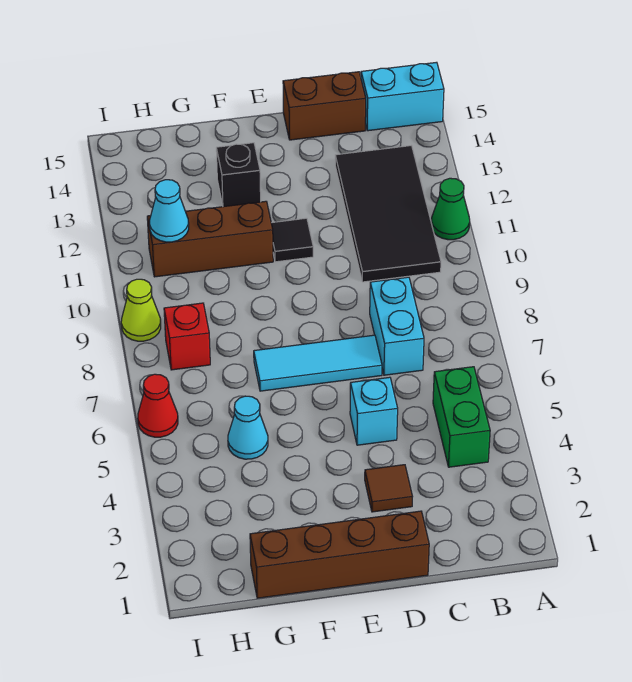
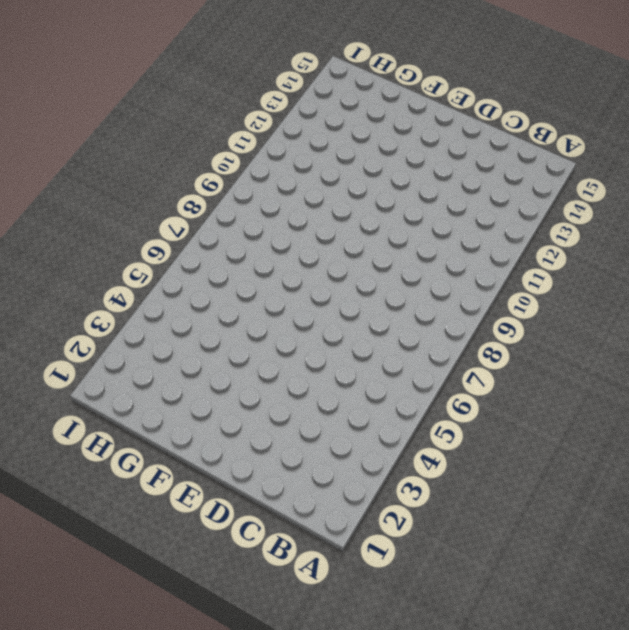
none -> green cone A11 level 1
none -> cyan brick A15:B15 level 1
none -> green brick B4:B5 level 1

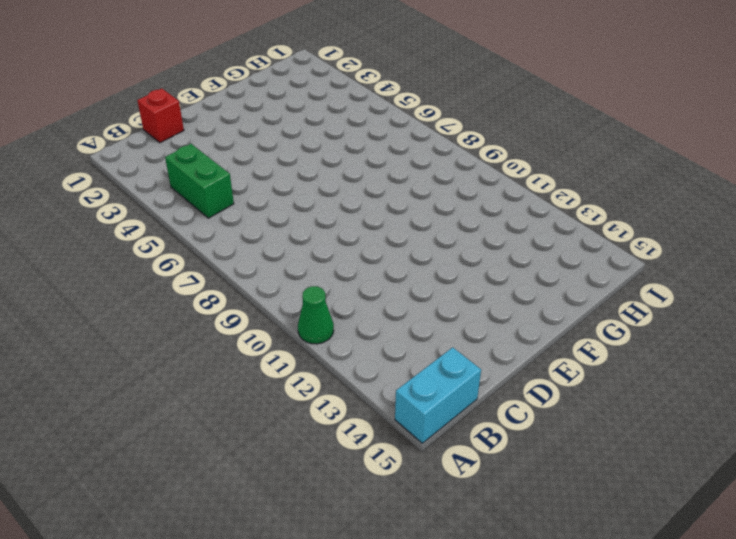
red brick C1 level 1 -> red brick H8 level 1
none -> black tile B10:C13 level 1
none -> cyan brick C7:C8 level 1
none -> brown brick C15:D15 level 1

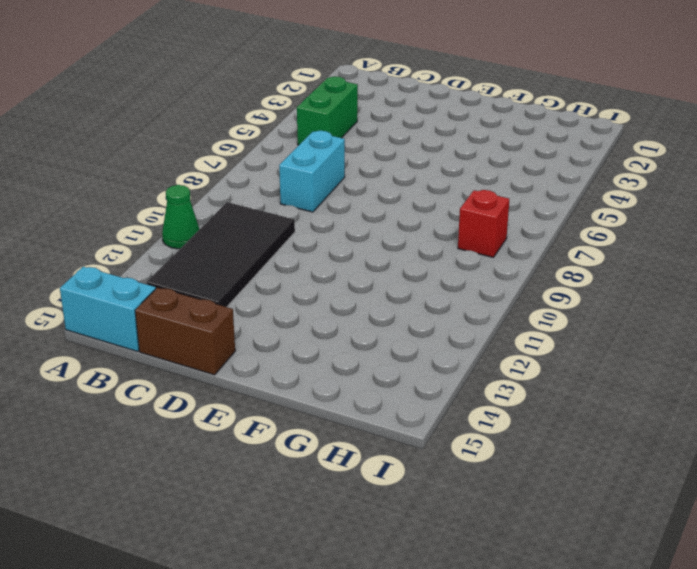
none -> brown brick D1:G1 level 1
none -> brown tile D3 level 1
none -> cyan brick D5 level 1

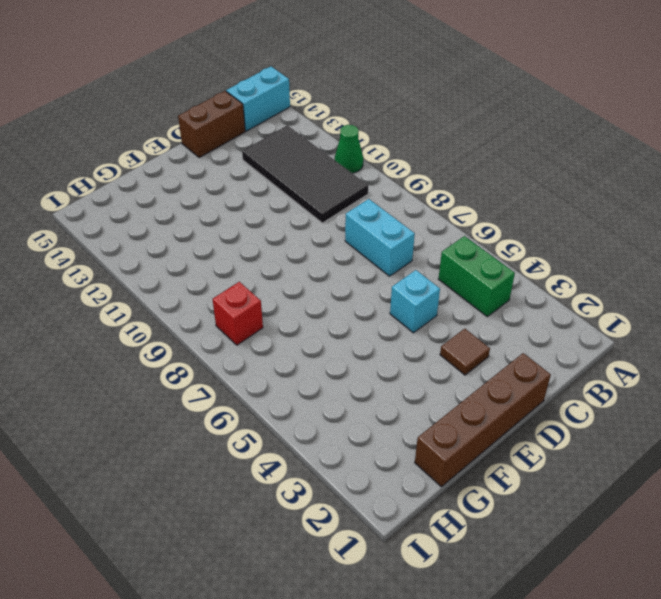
none -> cyan tile D7:F7 level 1
none -> black tile E11 level 1
none -> brown brick F11:H11 level 1

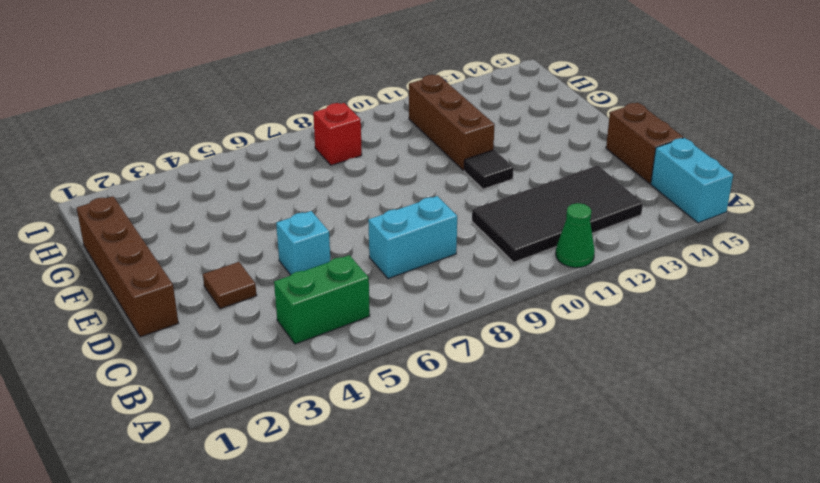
none -> cyan tile D7:F7 level 1
none -> black brick F13 level 1
none -> cyan cone G5 level 1

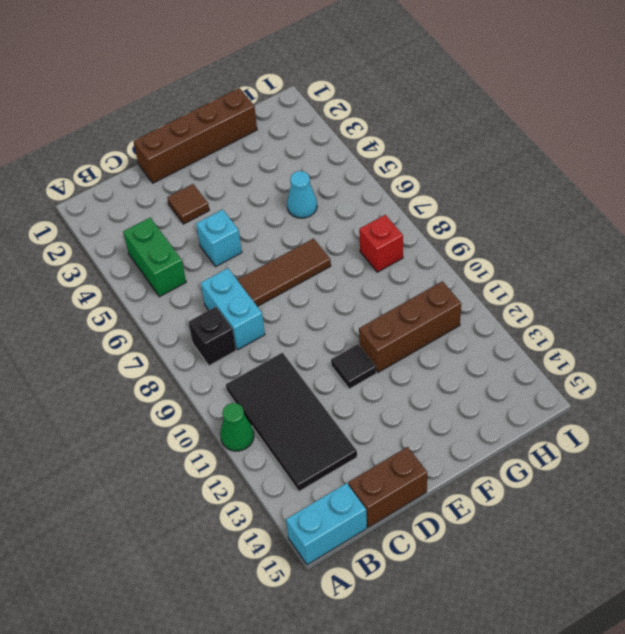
black brick B8 level 1 -> black brick F13 level 1
brown tile D7:F7 level 1 -> cyan tile D7:F7 level 1
none -> red cone I6 level 1
none -> lime cone I9 level 1
none -> cyan cone H11 level 2

